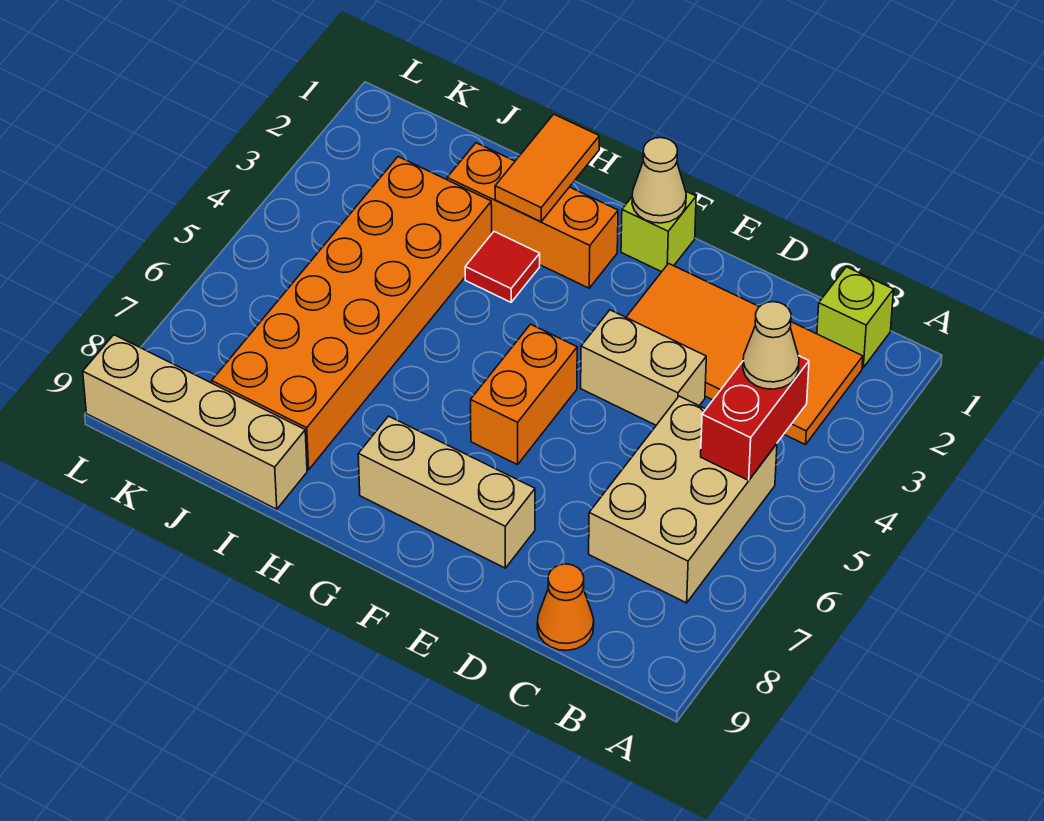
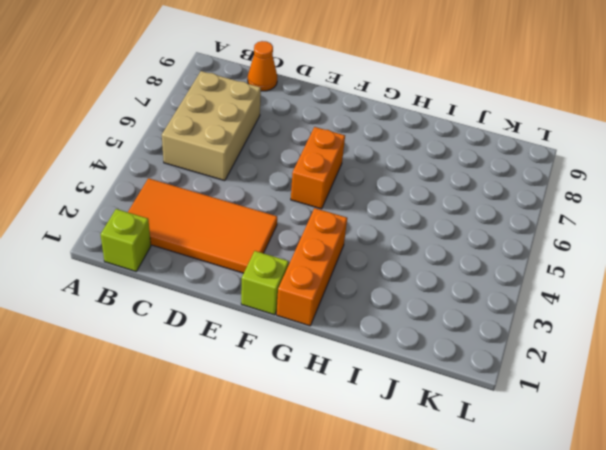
orange brick G1:G3 level 1 -> orange brick G2:I2 level 1
none -> tan brick D4:E4 level 1
none -> tan brick E8:G8 level 1
none -> red tile H3 level 1

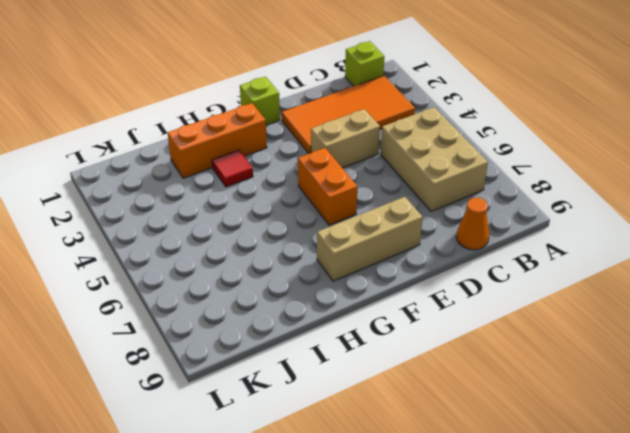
none -> orange brick I3:J8 level 1
none -> tan brick I9:L9 level 1
none -> red brick B4:B5 level 2

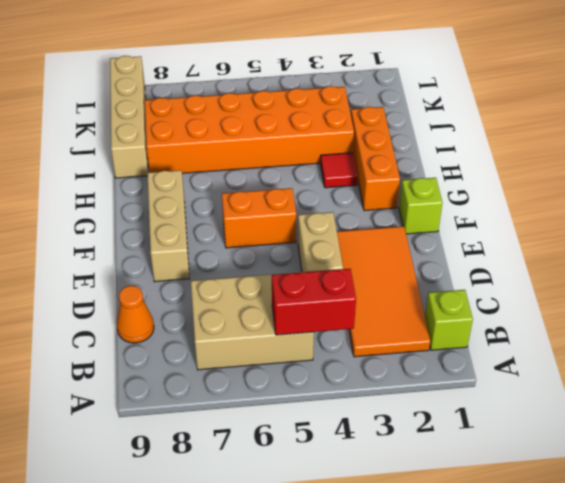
none -> tan cone F1 level 2
none -> orange tile H1:H2 level 2
none -> tan cone B4 level 3

